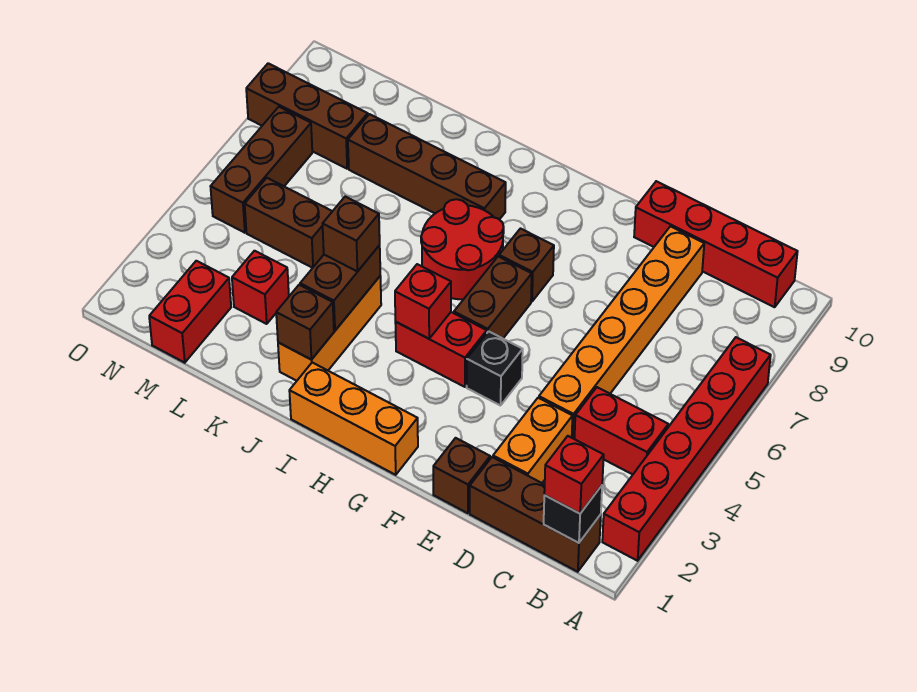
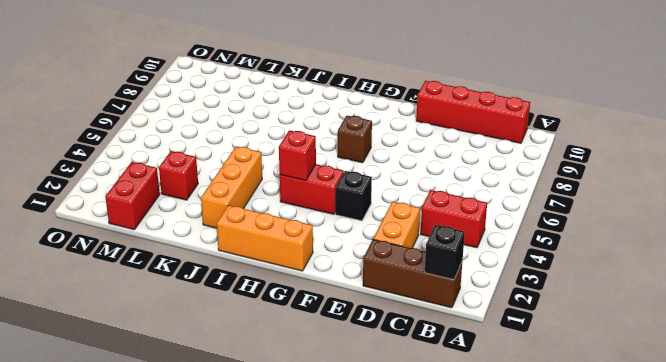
none -> red brick A2:A7 level 1
none -> orange brick D4:D9 level 1
none -> brown brick E1 level 1

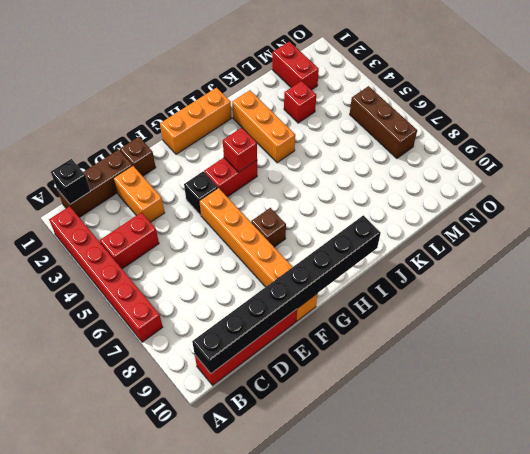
black brick B10:I10 level 2 -> none
orange brick F5:F10 level 1 -> orange brick D4:D9 level 1
none -> brown brick G5:G6 level 1
none -> red round brick H6:I7 level 1
none -> brown brick I8:L8 level 1

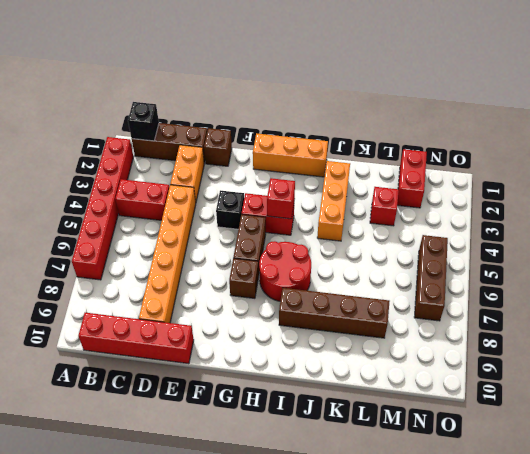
none -> brown brick L5:M5 level 1
none -> brown brick M8:O8 level 1
none -> brown brick J2 level 2

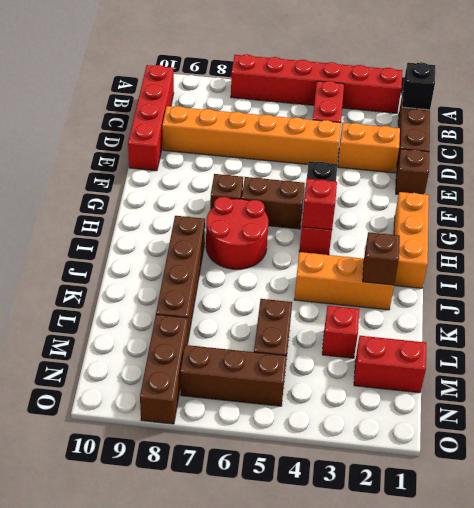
none -> brown brick J3:J4 level 2
none -> red brick B1 level 3
none -> brown brick J4 level 3

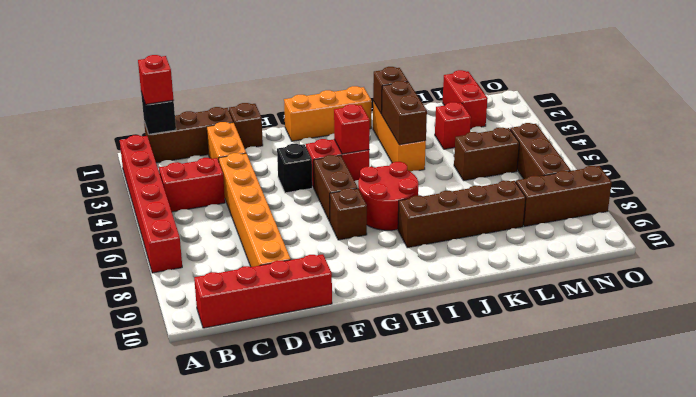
none -> brown brick J4 level 3

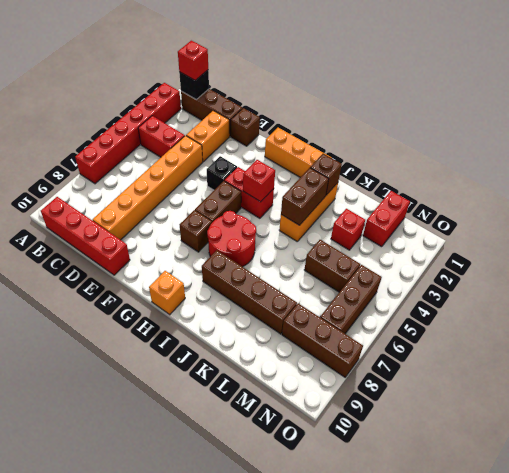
orange brick H10 level 1 -> none
none -> brown brick J4 level 3

